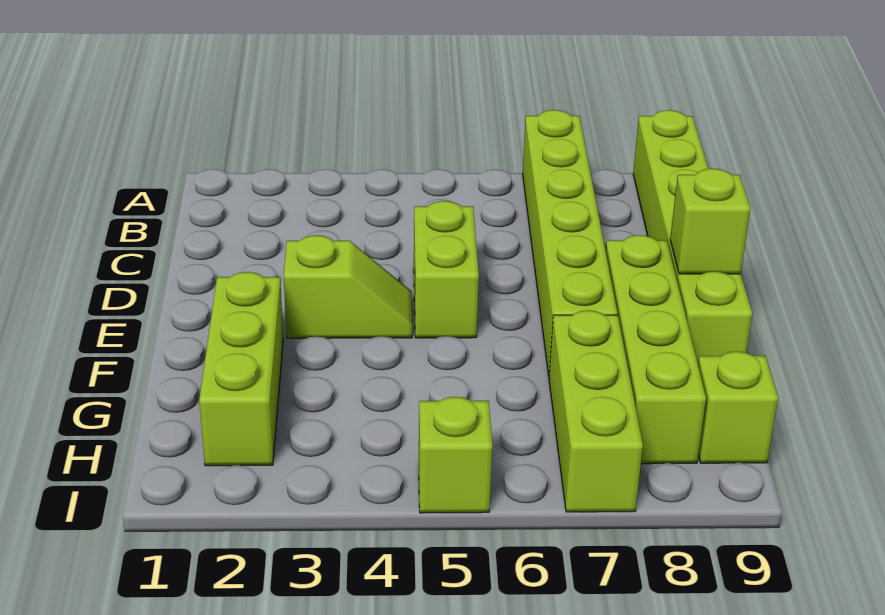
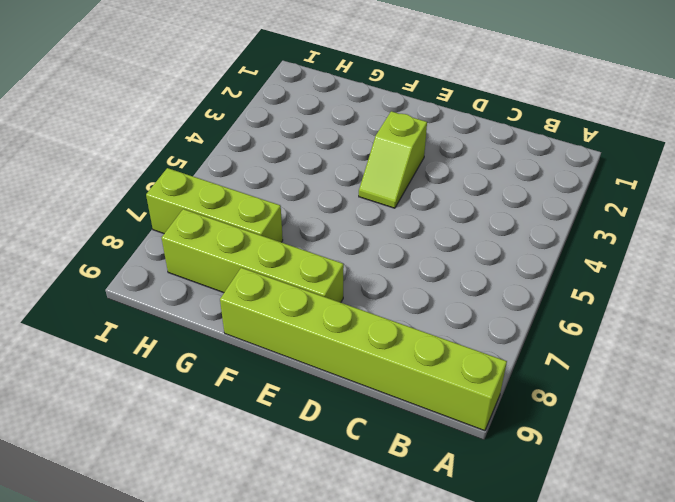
none -> lime brick A7:F7 level 1
none -> lime brick D5:E5 level 1

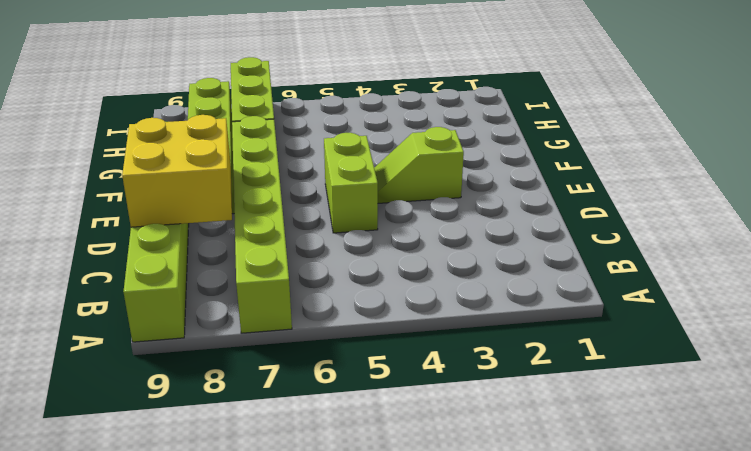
yellow brick C8:D9 level 2 -> none
none -> lime brick F2:H2 level 1
none -> lime brick H9 level 1

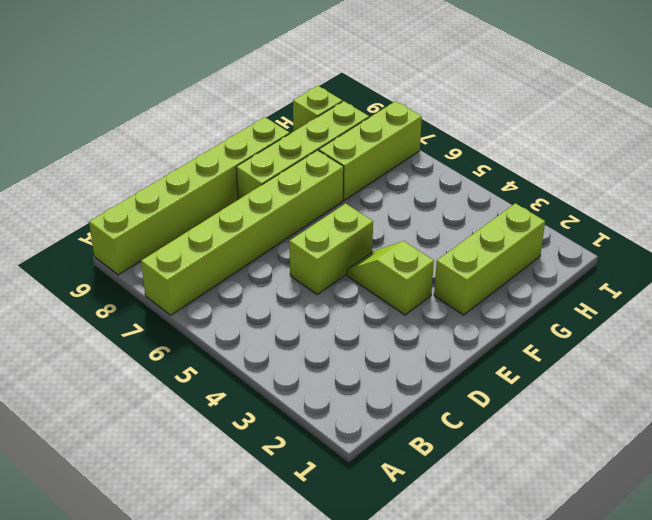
none -> lime brick I5 level 1
none -> lime brick E9 level 2

